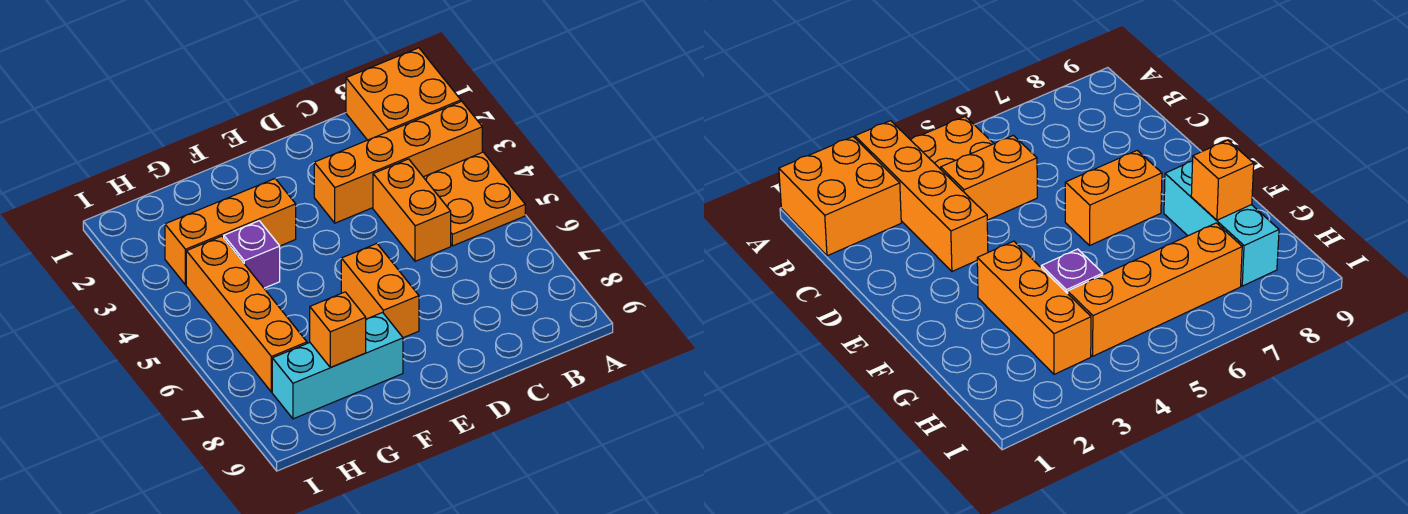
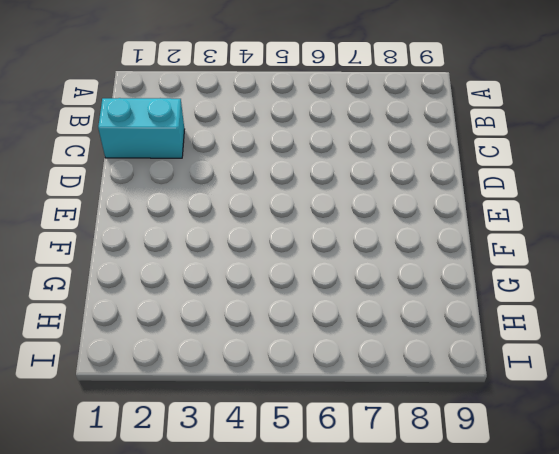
cyan brick C1:C2 level 1 -> none
none -> orange brick A1:B2 level 1
none -> orange brick A3:D3 level 1

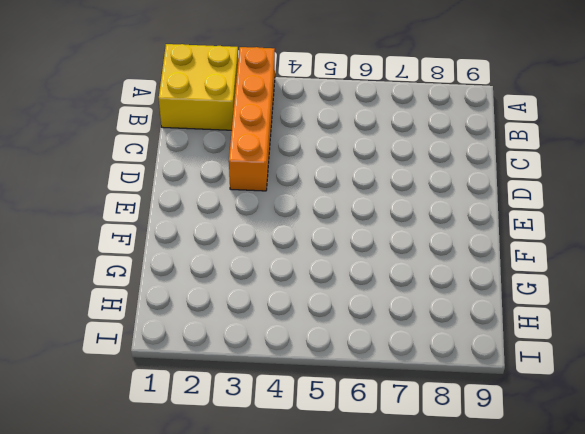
yellow brick A1:B2 level 1 -> orange brick A1:B2 level 1
none -> orange plate A4:B5 level 1
none -> orange brick C4:C5 level 1

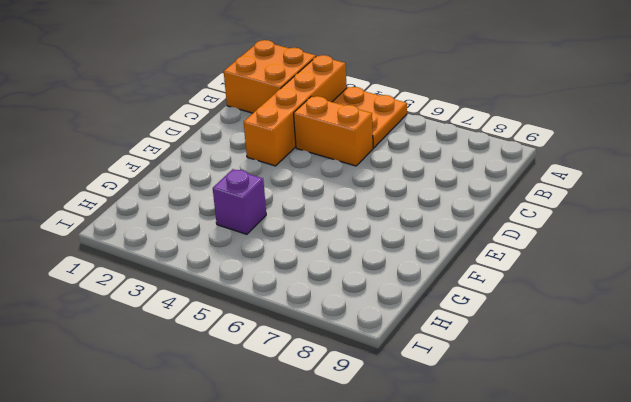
none -> orange brick E6:E7 level 1
none -> orange brick F3:H3 level 1

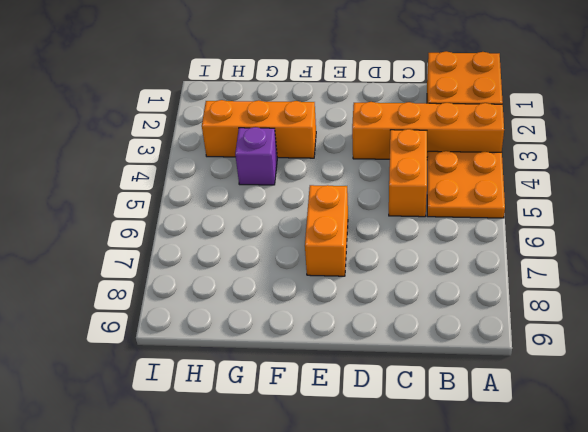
none -> cyan brick F8:H8 level 1
none -> orange brick H4:H7 level 1

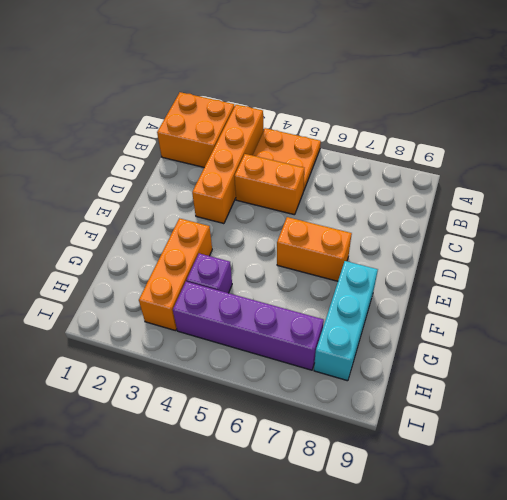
purple brick H4:H7 level 1 -> orange brick H4:H7 level 1
none -> orange brick G8 level 2

